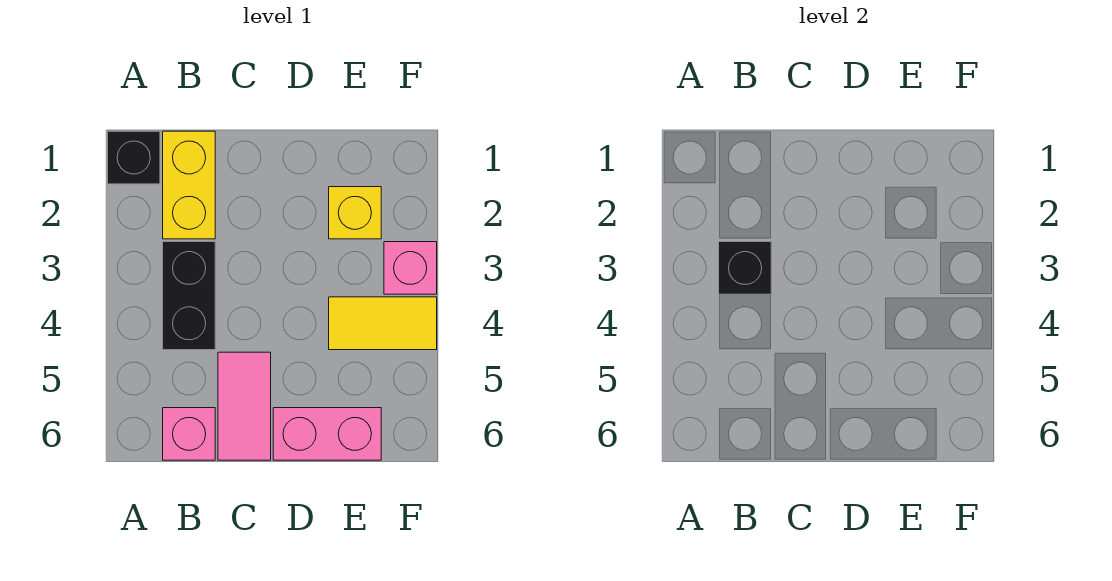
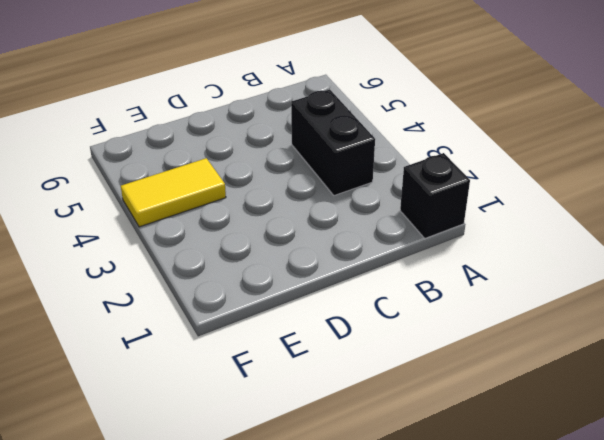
none -> yellow brick B1:B2 level 1
none -> pink brick B6 level 1

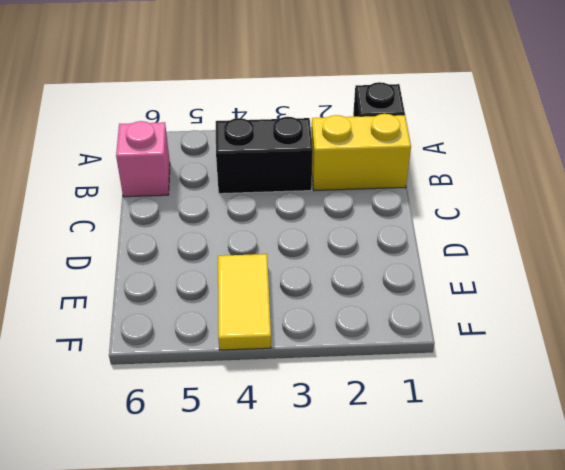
none -> pink tile C5:C6 level 1
none -> pink brick D6:E6 level 1

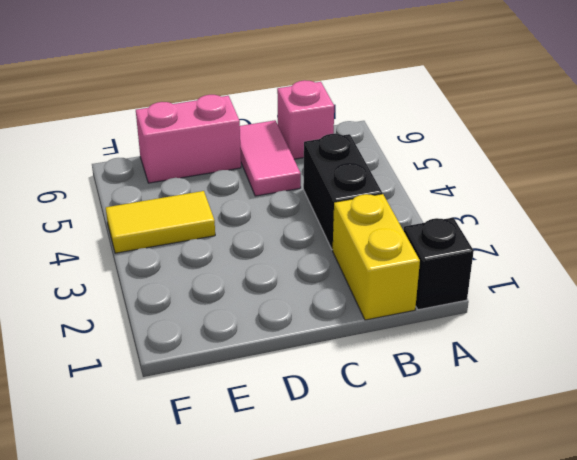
none -> yellow brick E2 level 1
none -> pink brick F3 level 1

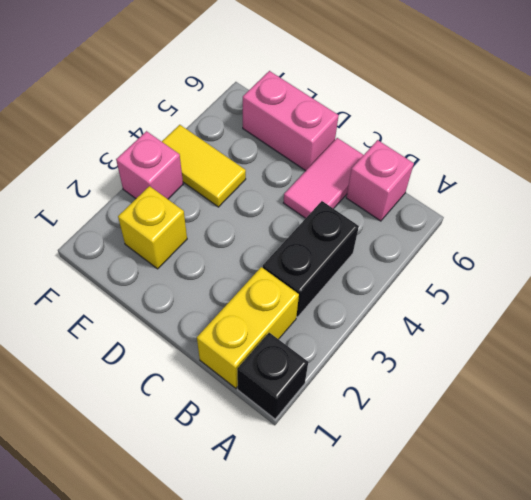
none -> black brick B3 level 2

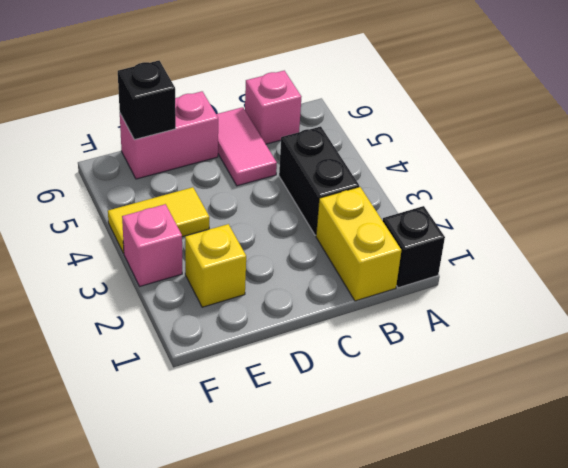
black brick E6 level 2 -> black brick B3 level 2

